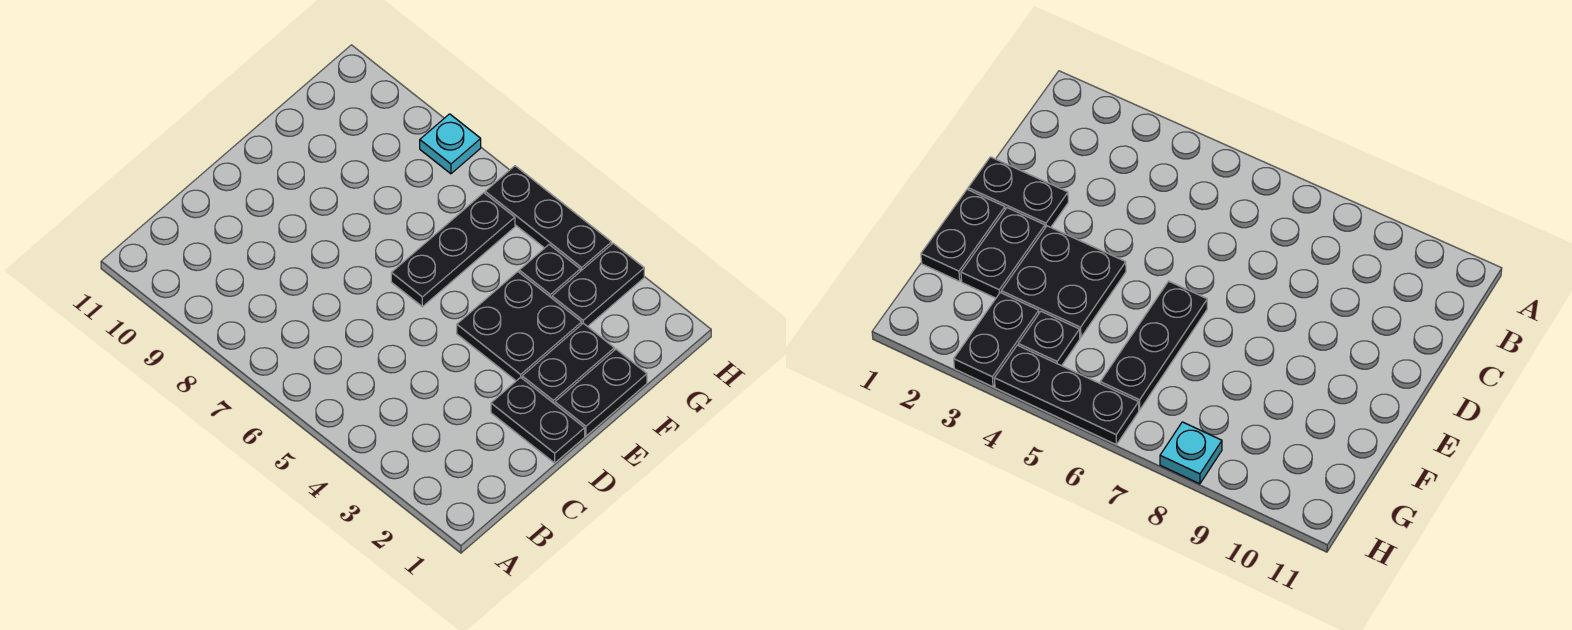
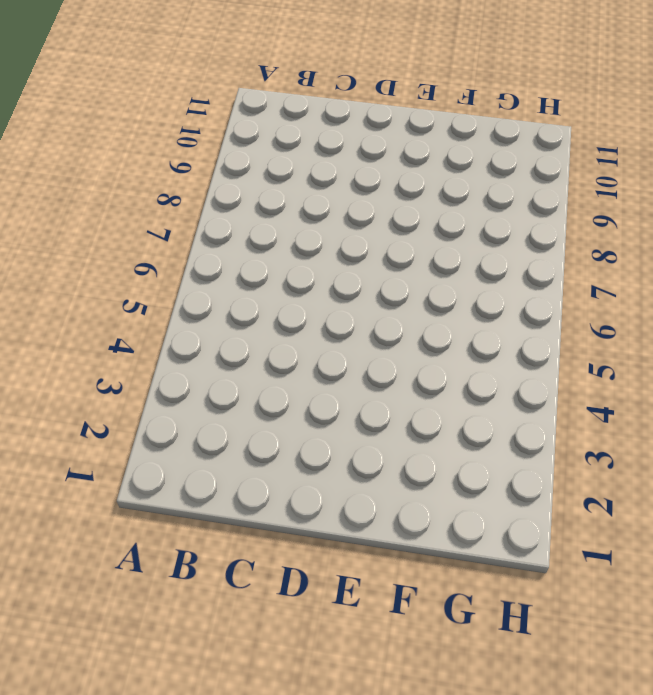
none -> black plate D1:D2 level 1
none -> black plate E1:F1 level 1

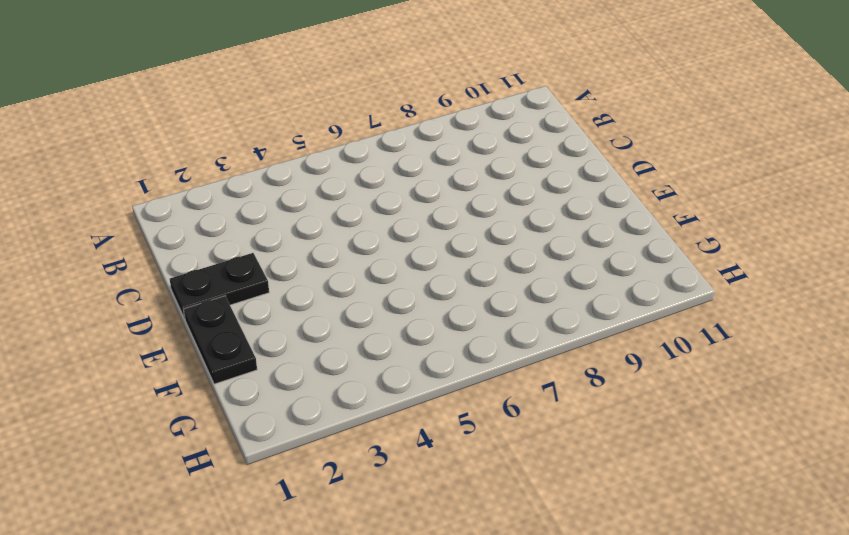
none -> black plate E2:F2 level 1
none -> black plate E3:F4 level 1

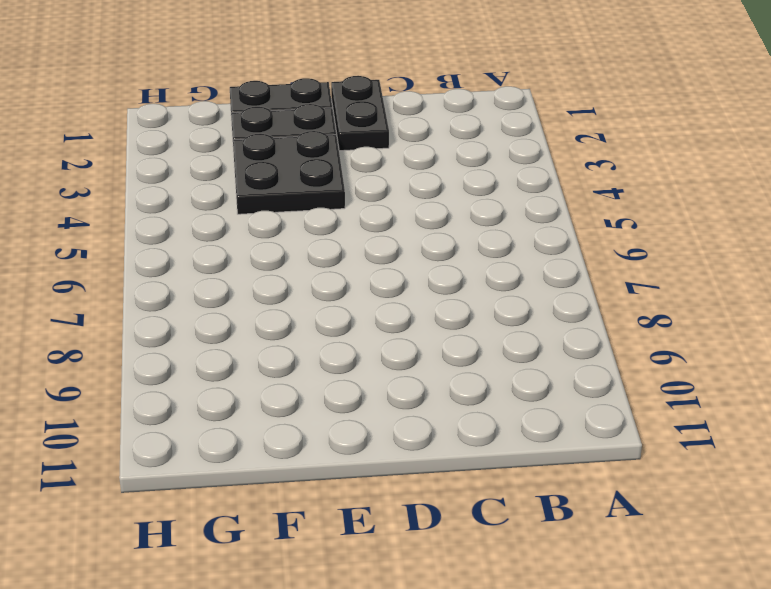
none -> black plate E6:G6 level 1
none -> black plate G3:H3 level 1

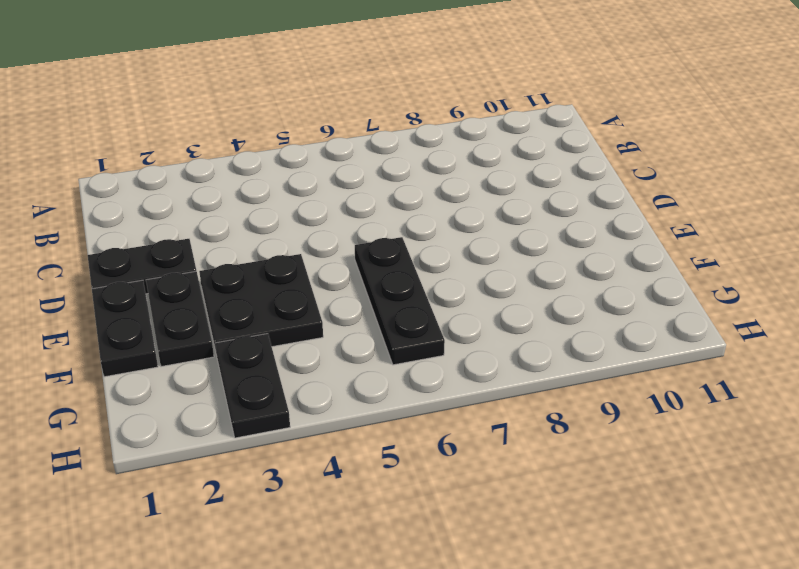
none -> black plate G4 level 1
none -> black plate H4:H6 level 1

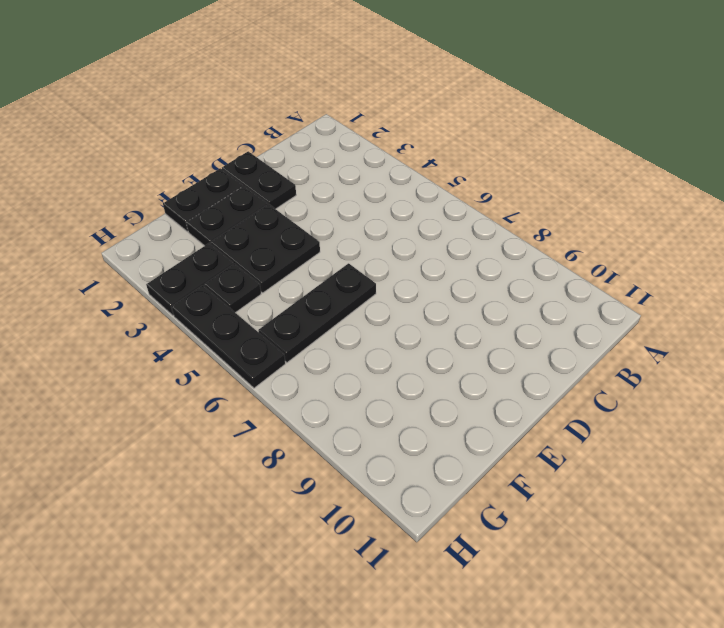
none -> cyan plate H8 level 1

